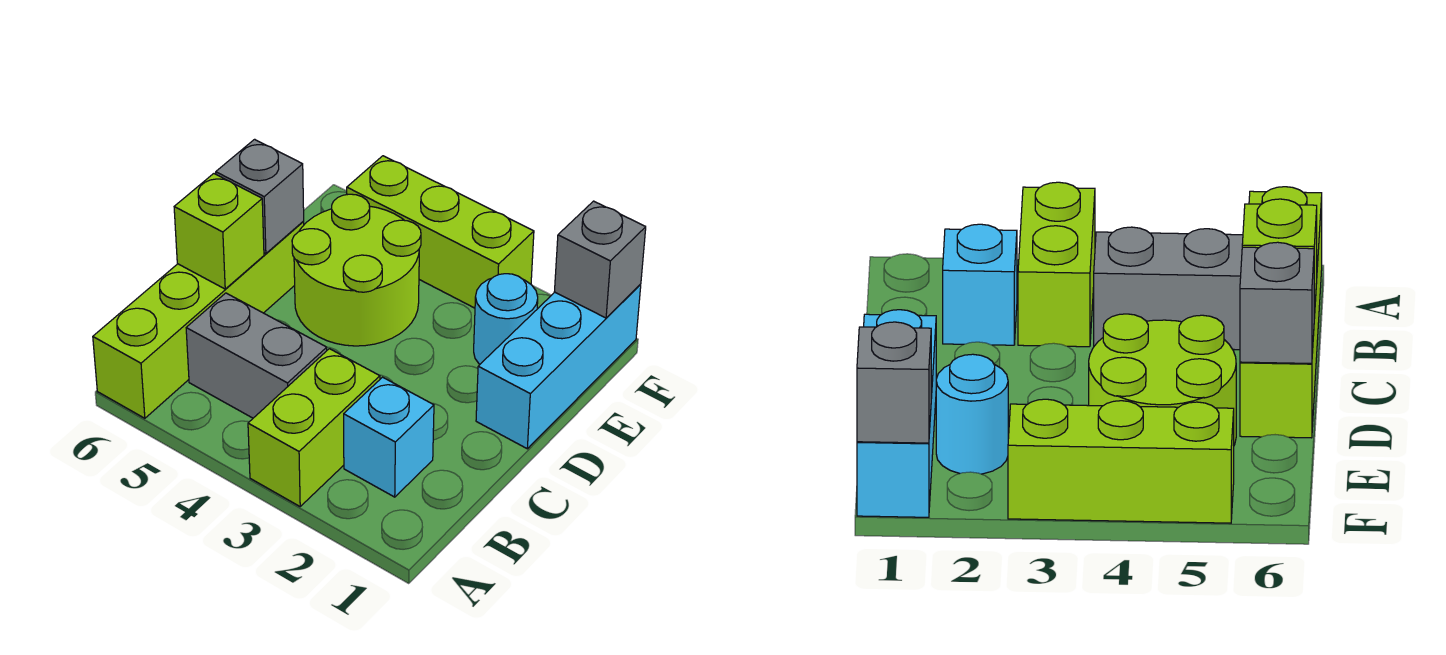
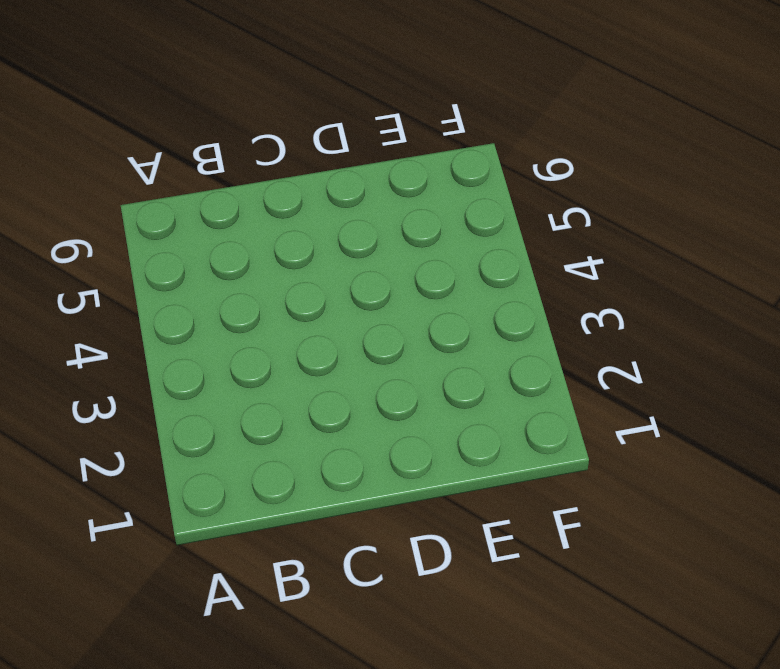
none -> lime brick A3:B3 level 1
none -> lime brick A6:D6 level 1

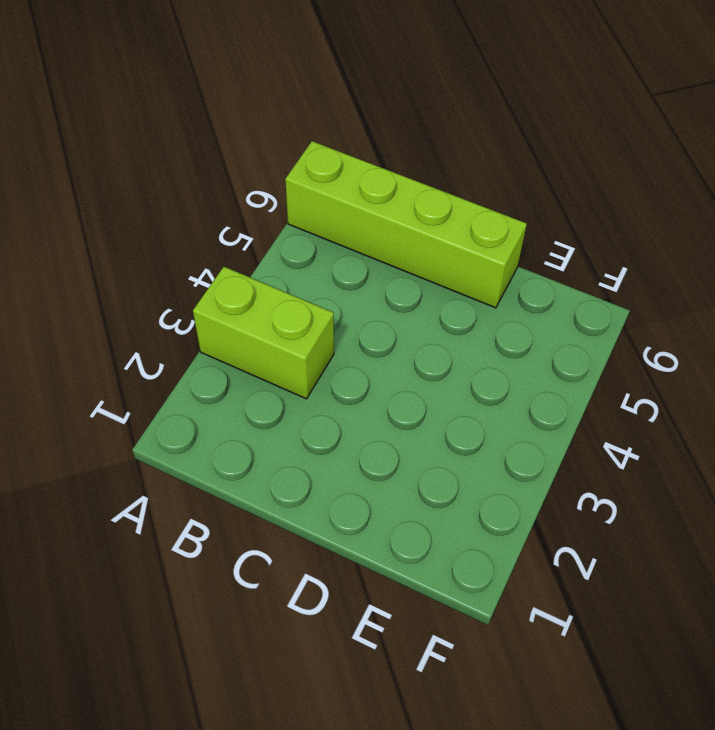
none -> cyan brick B2 level 1
none -> grey brick B4:B5 level 1

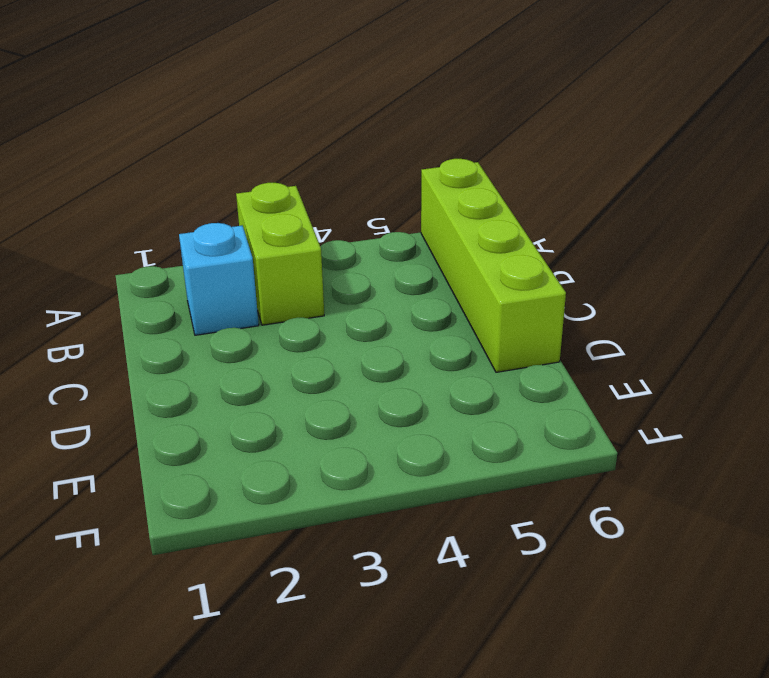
none -> grey brick B4:B5 level 1
none -> cyan brick D1:F1 level 1

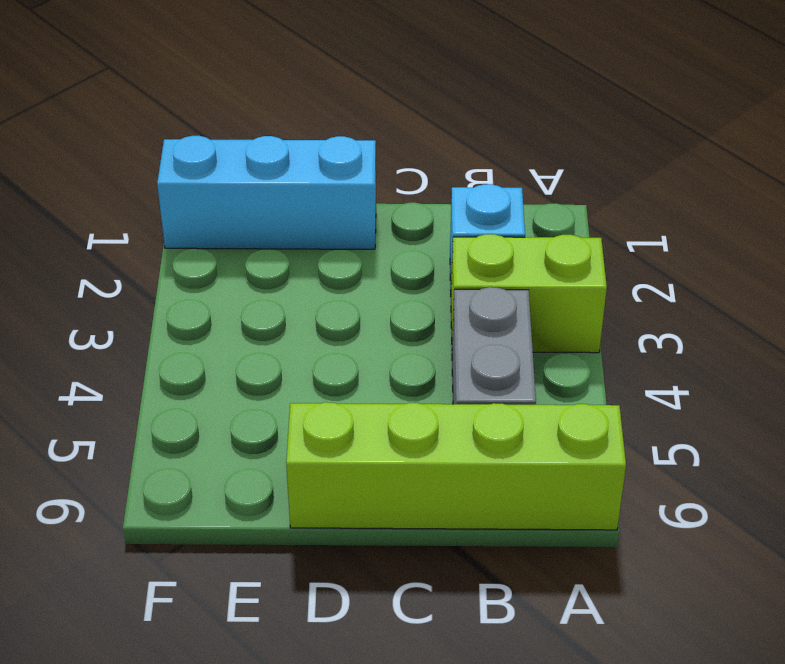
none -> lime round brick D4:E5 level 1
none -> cyan round brick E2 level 1

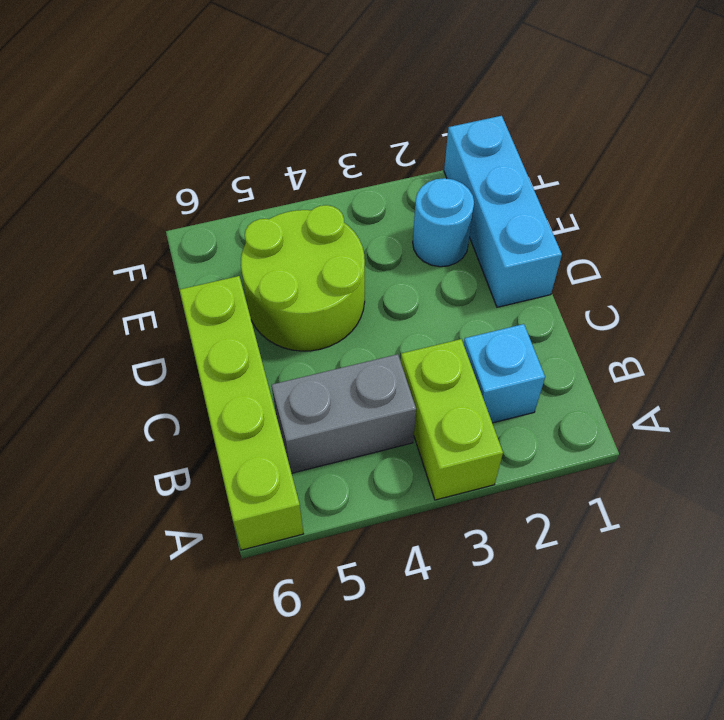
none -> lime brick F3:F5 level 1
none -> lime brick C6 level 2

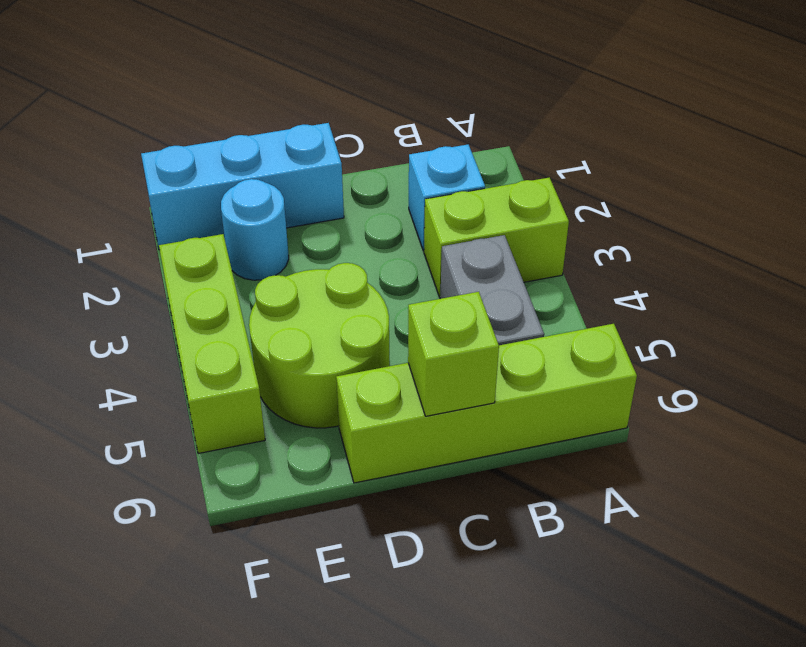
none -> grey brick D6 level 2
none -> grey brick F1 level 2

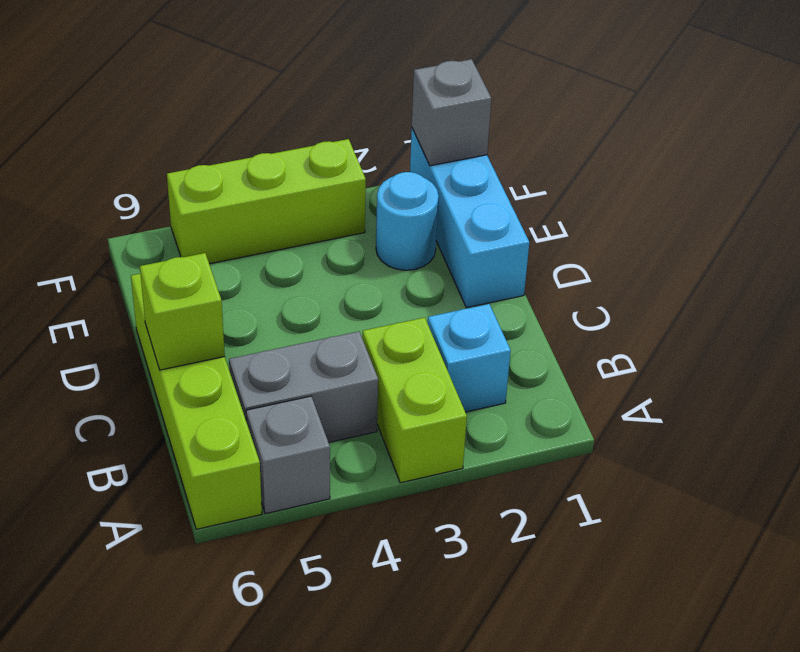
grey brick A5 level 1 -> grey brick D6 level 2
none -> lime round brick D4:E5 level 1

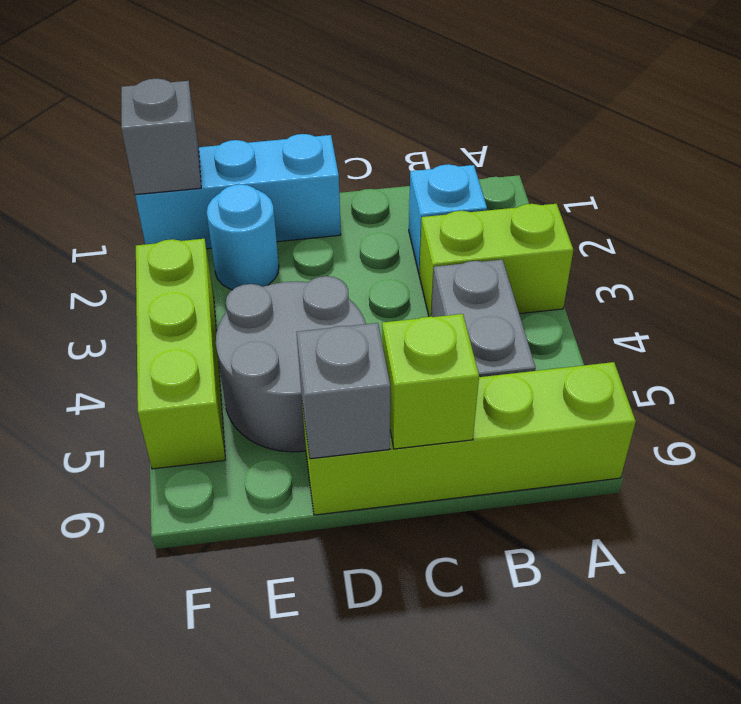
grey round brick D4:E5 level 1 -> lime round brick D4:E5 level 1

